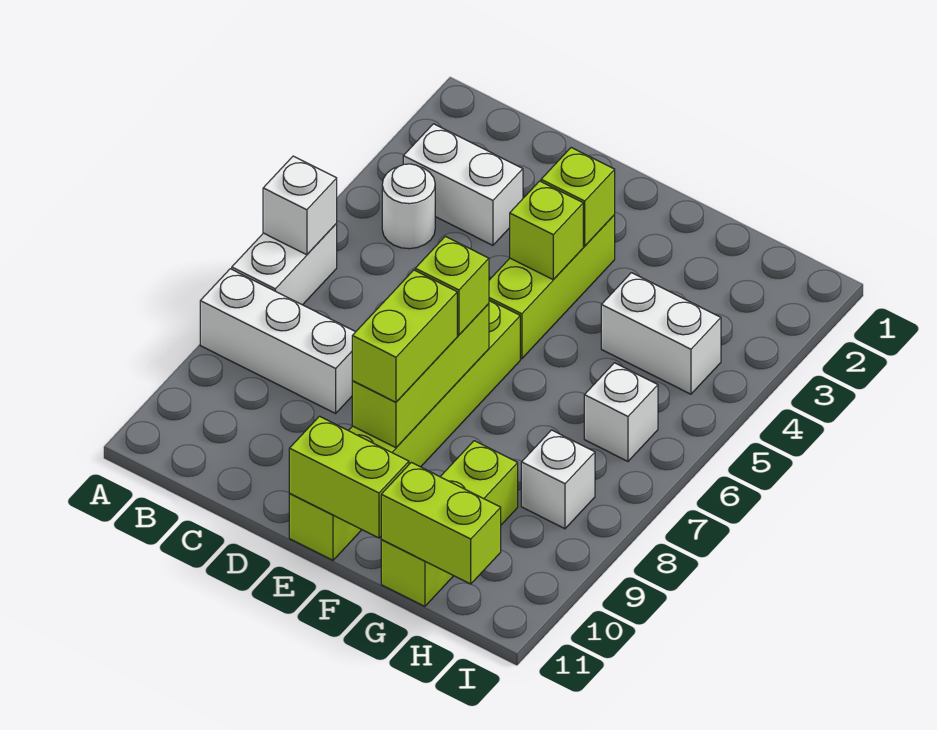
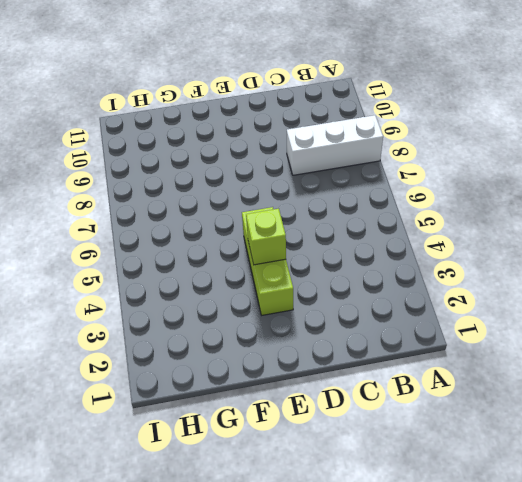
none -> white brick A6:A7 level 1
none -> white brick B3:C3 level 1
none -> white round brick B4 level 1

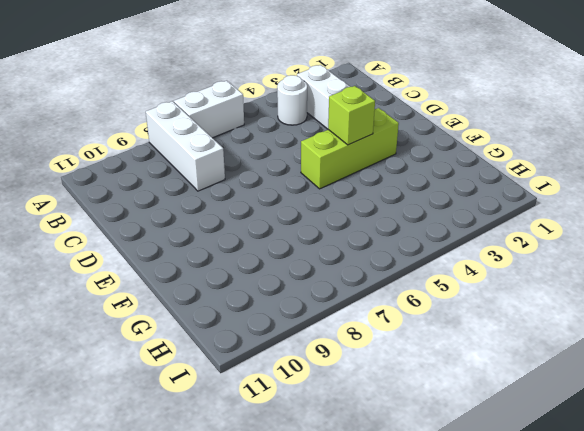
none -> lime brick E6:E11 level 1
none -> white brick G4:H4 level 1
none -> lime brick G9:G11 level 1

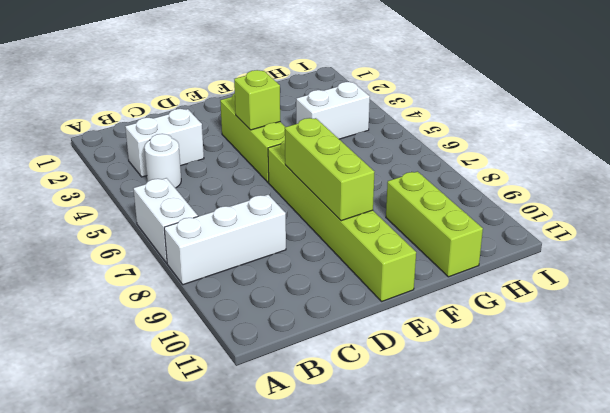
none -> white brick H6 level 1
none -> white brick H8 level 1
none -> white brick A6 level 2

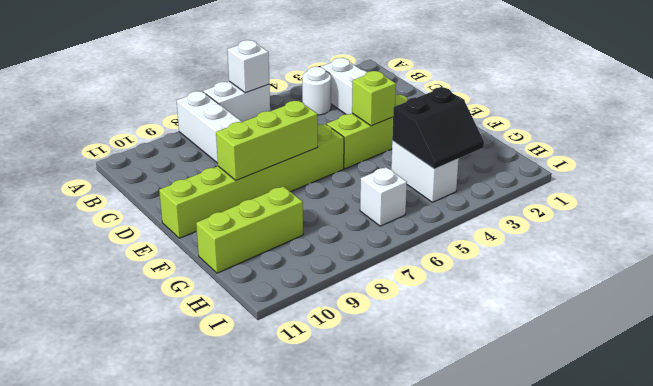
black slope G3:H4 level 2 top G -> none
none -> white brick H8 level 1
none -> lime brick E3 level 2
none -> lime brick E11:F11 level 2

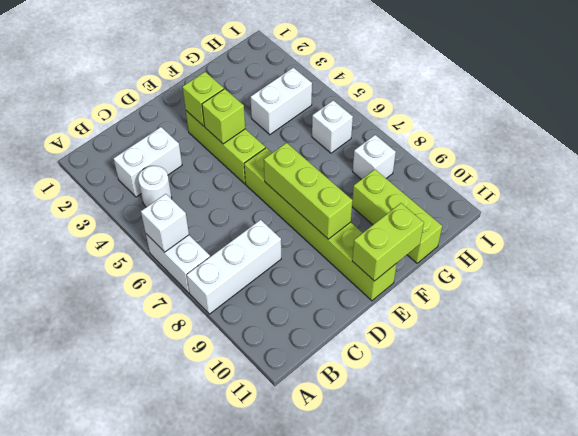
none -> lime brick G11:H11 level 2
none -> lime brick E7 level 3
none -> lime brick E8:E9 level 3

